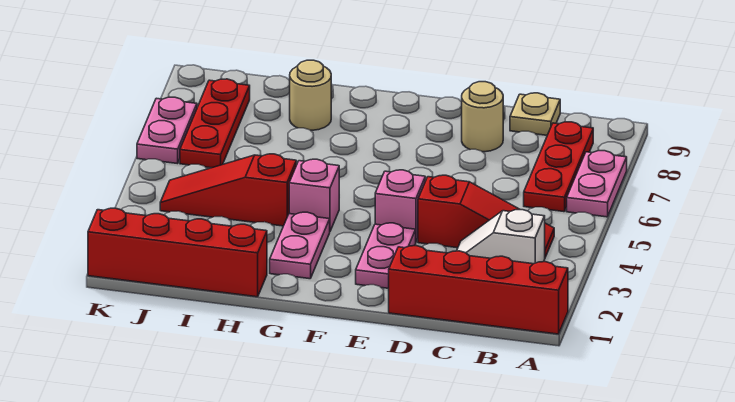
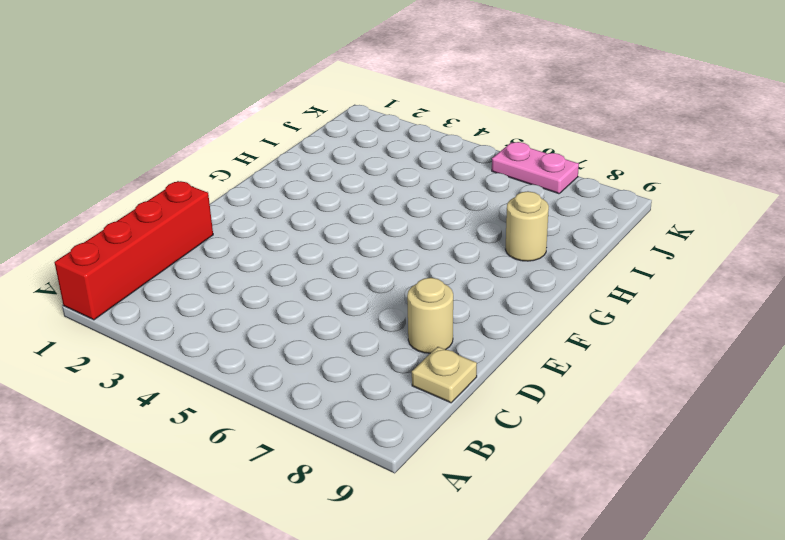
none -> pink plate A6:A7 level 1
none -> white slope B3:C3 level 1 top B
none -> red slope B4:D4 level 1 top D

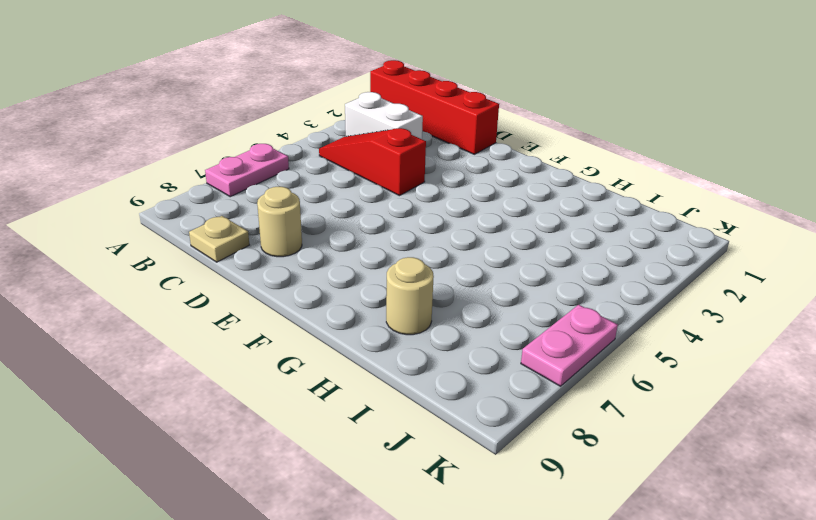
white brick B3:C3 level 1 -> white slope B3:C3 level 1 top B
none -> red plate B6:B8 level 1
none -> pink plate E2:E3 level 1
none -> pink brick E4 level 1

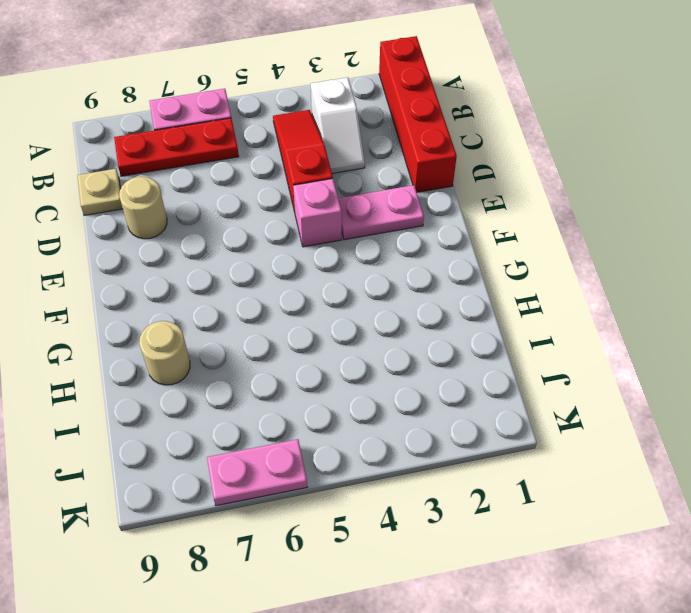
none -> pink plate G2:G3 level 1
none -> pink brick G4 level 1
none -> red brick H1:K1 level 1

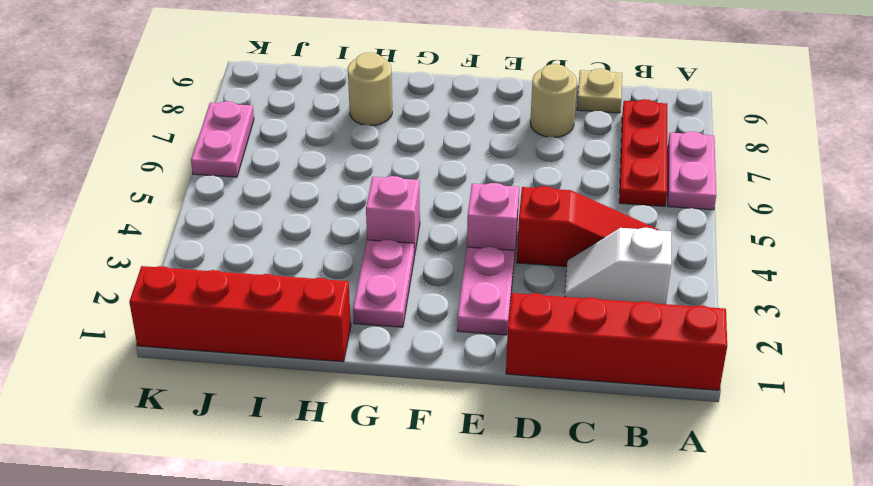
none -> red slope H4:J4 level 1 top H
none -> red plate J6:J8 level 1

